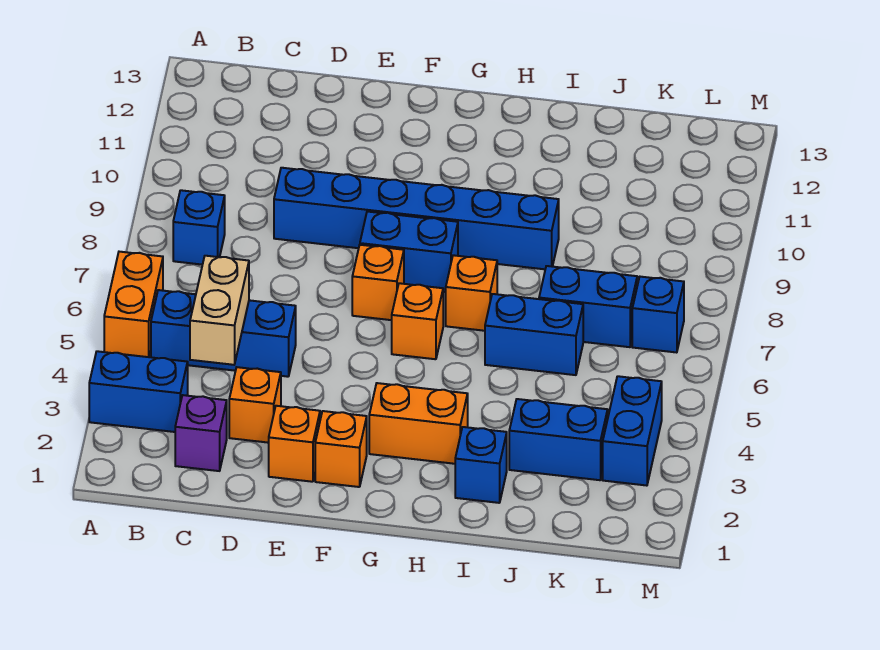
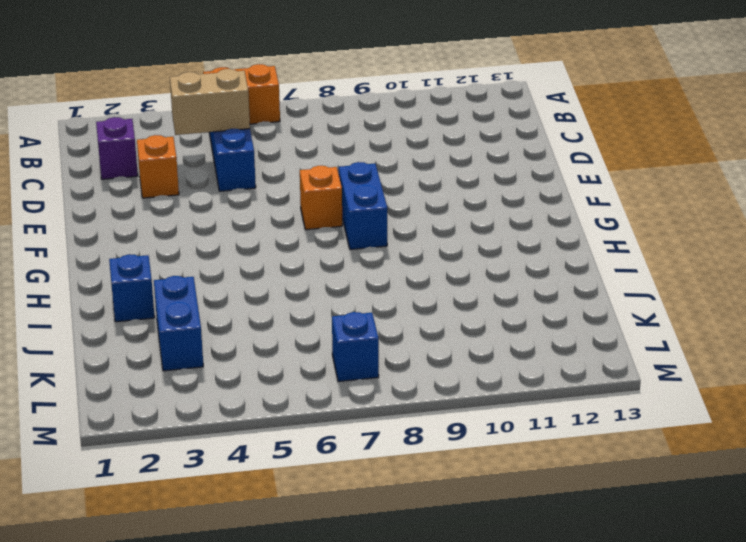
none -> blue brick A3:B3 level 1
none -> blue brick B8 level 1
none -> blue brick D9:I9 level 1

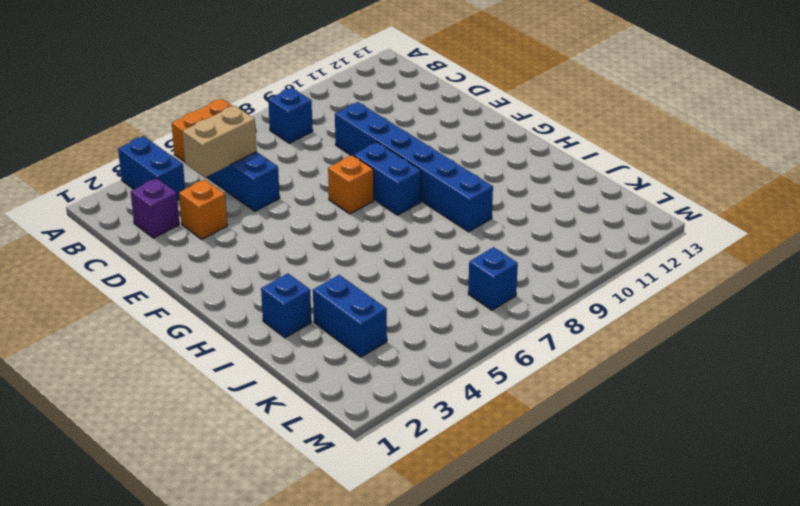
none -> orange brick E2 level 1
none -> orange brick F2 level 1
none -> orange brick G3:H3 level 1

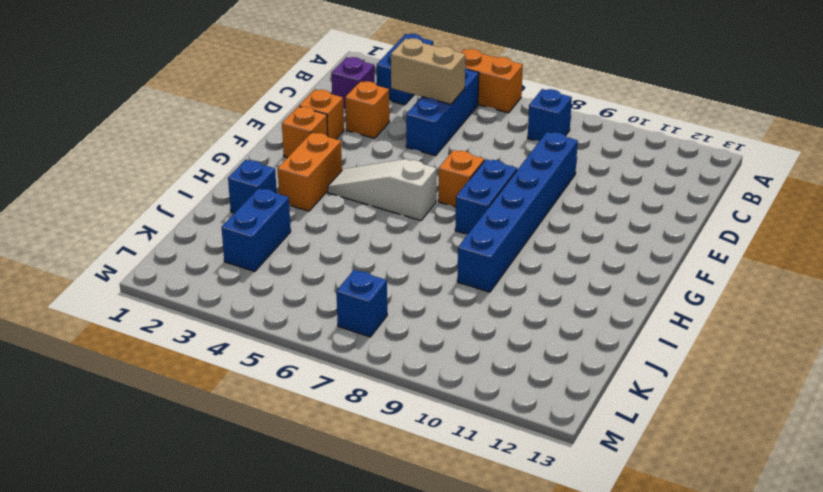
white slope G4:G6 level 1 top 6 -> orange brick G6 level 1
none -> orange brick H7 level 1
none -> blue brick I6:J6 level 1
none -> blue brick J7:K7 level 1

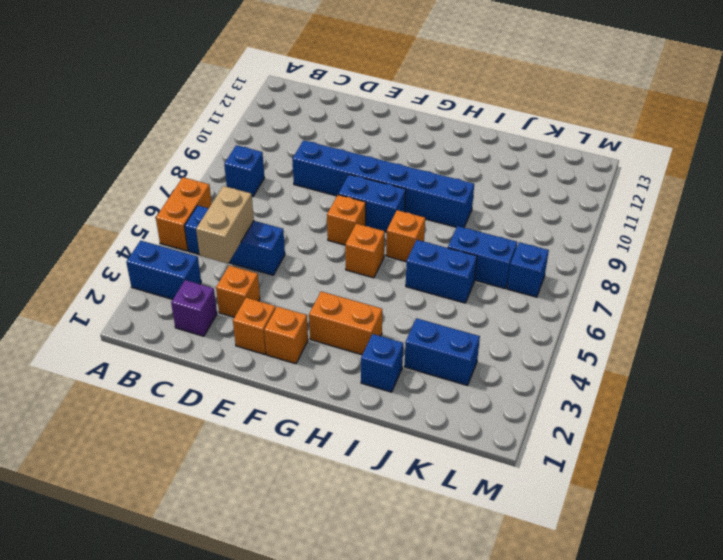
none -> blue brick L3:L4 level 1

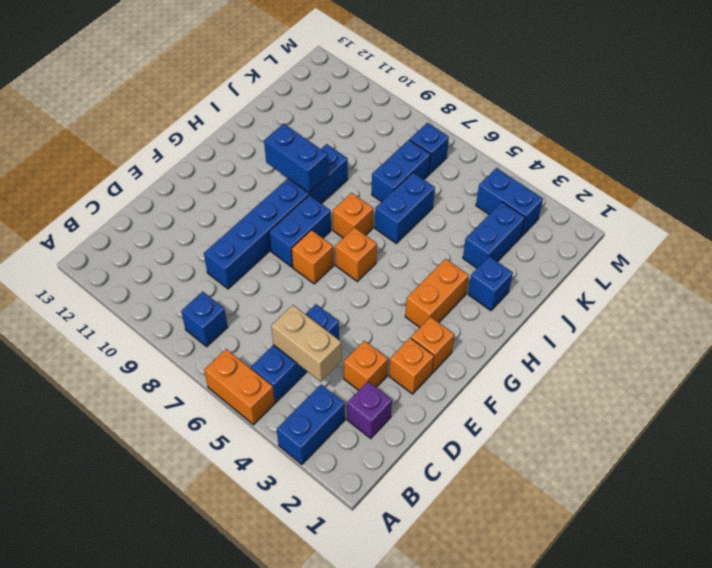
blue brick H9:H10 level 2 -> none

